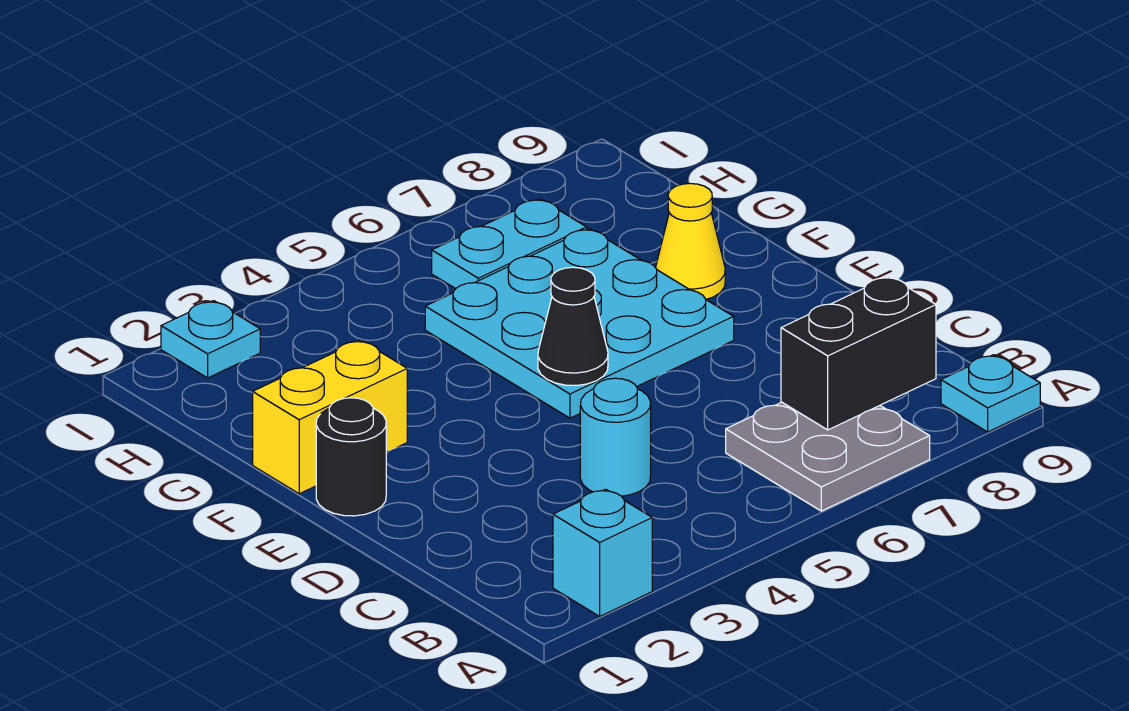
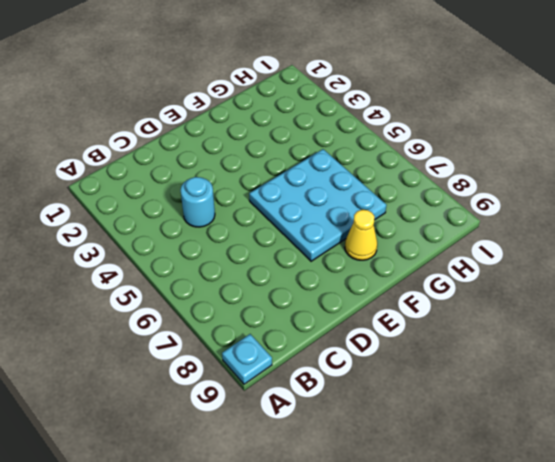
none -> cyan brick A2 level 1
none -> grey plate A6:B7 level 1
none -> black round brick E1 level 1

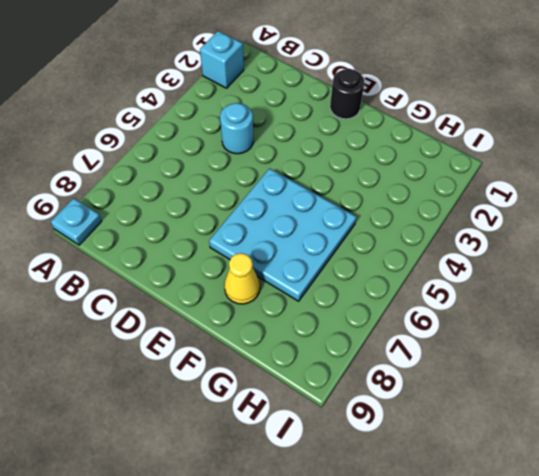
none -> grey plate A6:B7 level 1
none -> yellow brick F1:F2 level 1
none -> cyan plate H6:H7 level 1

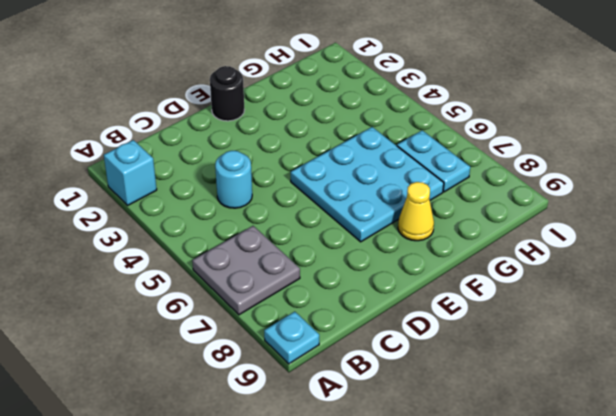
none -> yellow brick F1:F2 level 1
none -> cyan plate I2 level 1
none -> black brick B7:B8 level 2

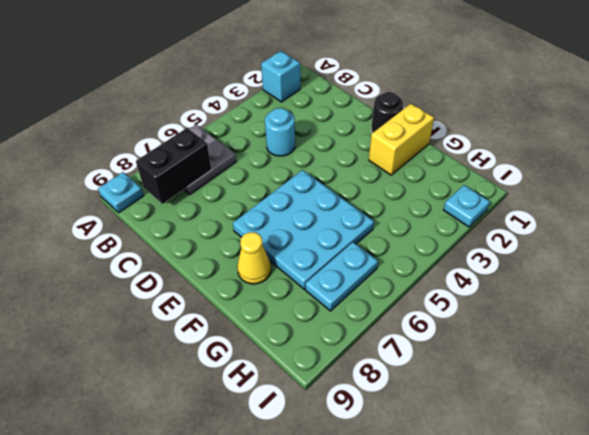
none -> black cone E5 level 2

